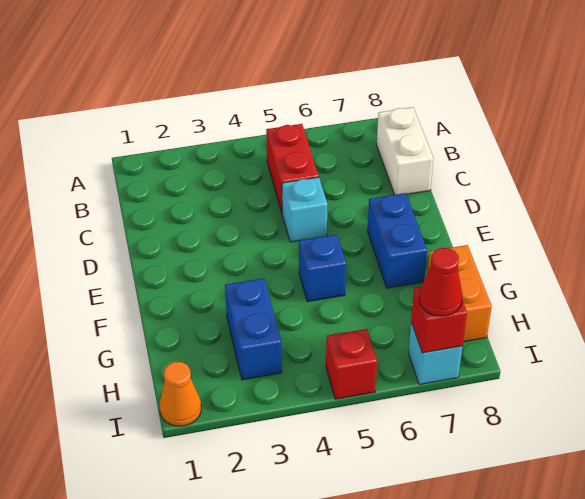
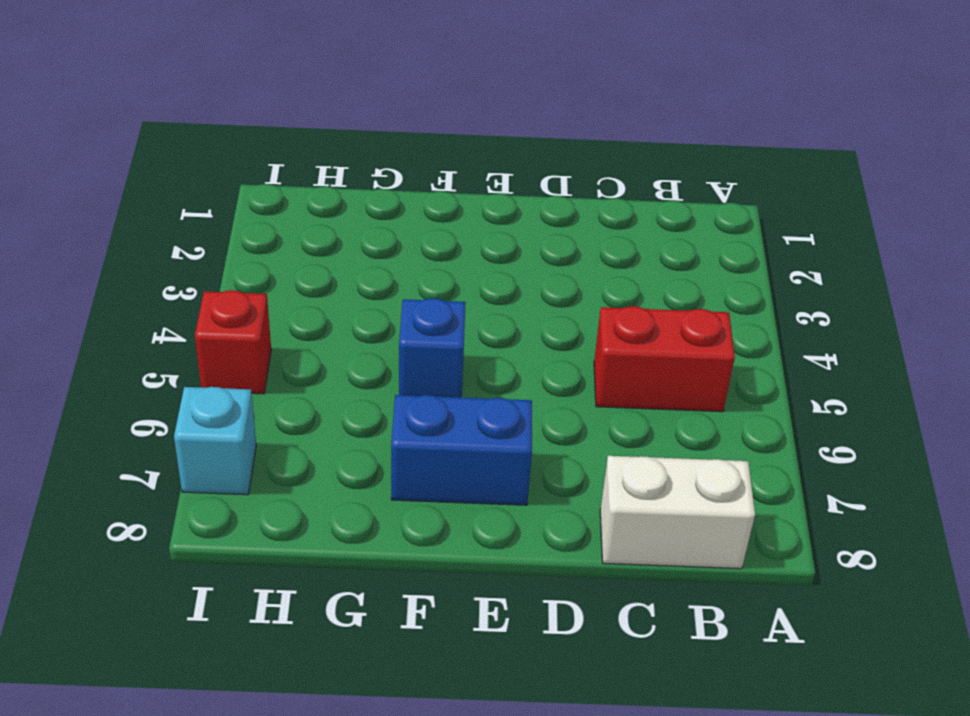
none -> cyan brick D5 level 1
none -> blue brick G3:H3 level 1
none -> orange brick G8:H8 level 1

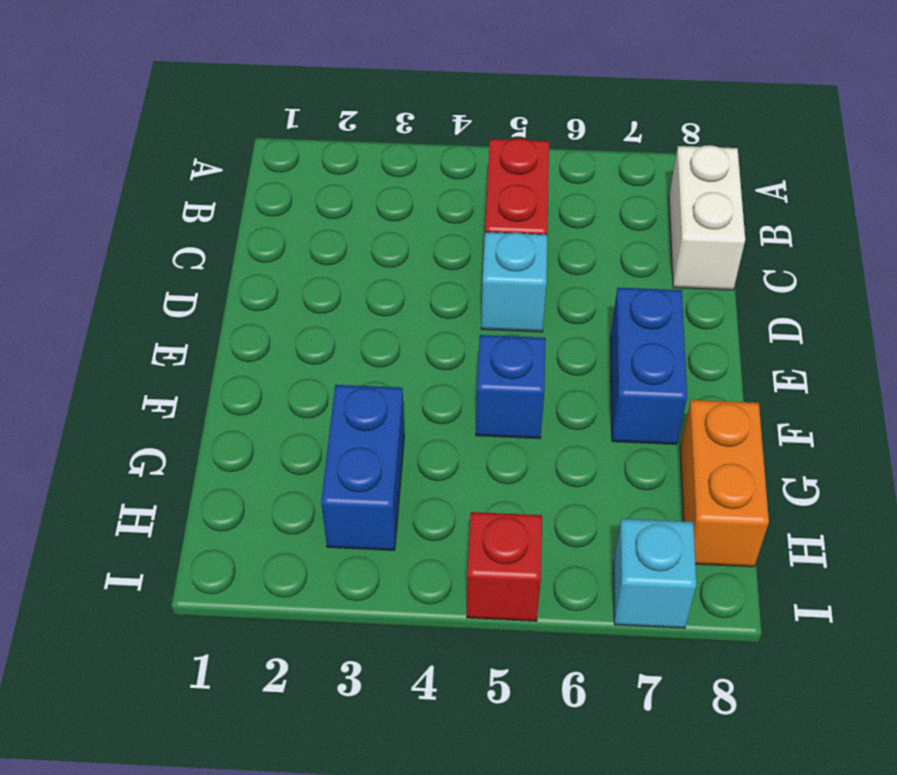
none -> orange cone I1 level 1
none -> red brick I7 level 2
none -> red cone I7 level 3

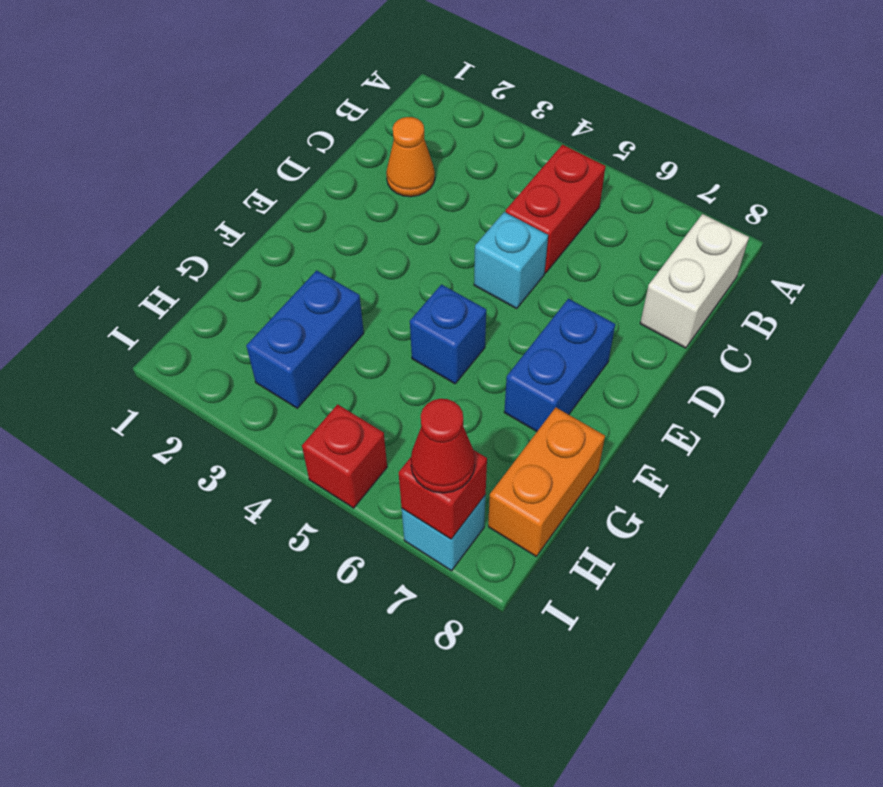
orange cone C2 level 1 -> orange cone I1 level 1

